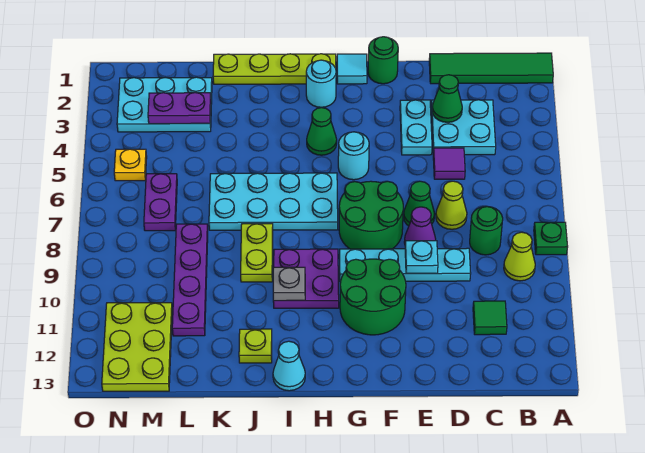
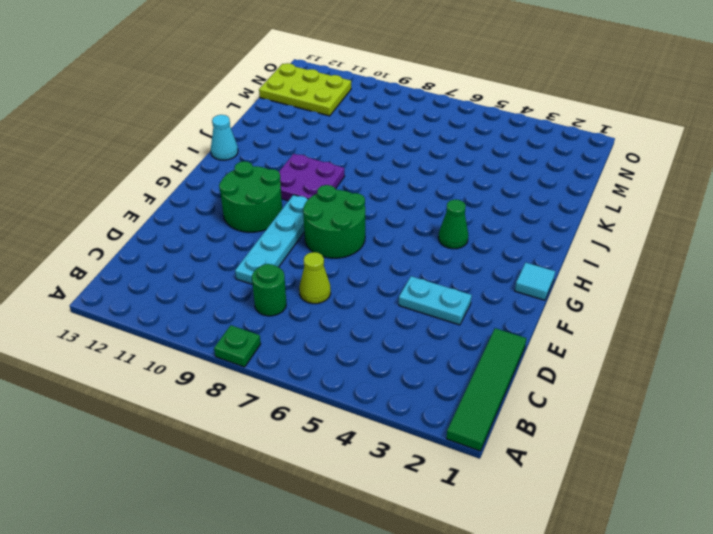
none -> lime cone B9 level 1
none -> cyan plate C3:D4 level 1
none -> green tile C11 level 1
none -> purple tile D5 level 1

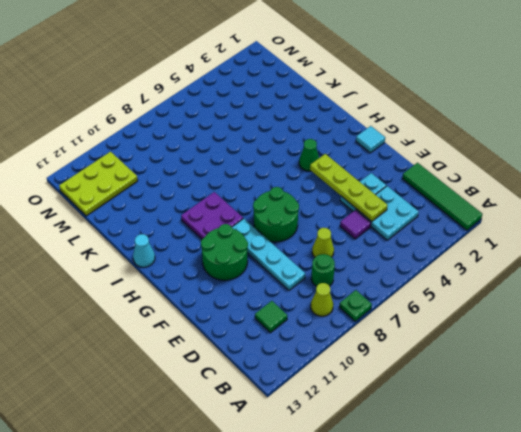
lime plate D4:G4 level 2 -> lime plate H1:K1 level 1
none -> green cone E7 level 1
none -> purple cone E8 level 1
none -> green round brick F1 level 1
none -> cyan round brick G5 level 1

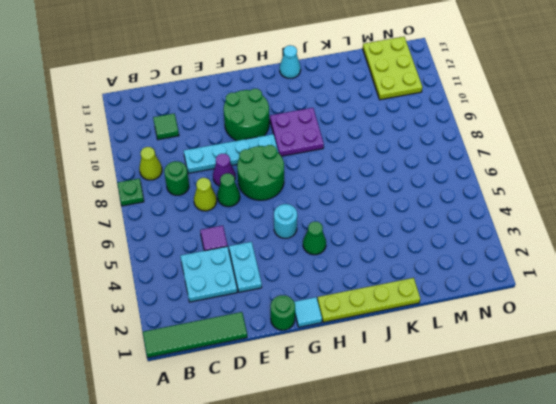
none -> cyan round brick H2 level 1
none -> cyan plate H6:K7 level 1
none -> lime plate J8:J9 level 1
none -> lime plate J12 level 1

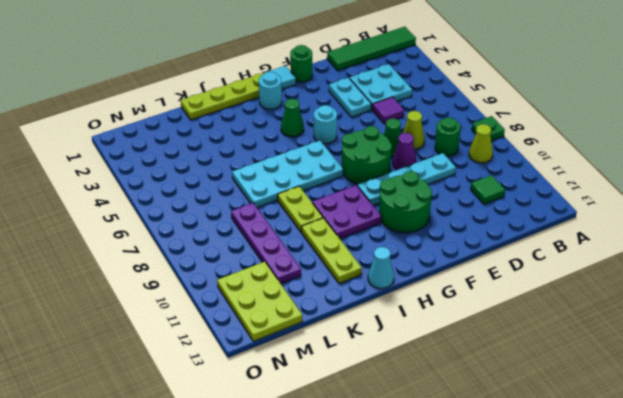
lime plate J10:J12 level 1 -> lime plate J12 level 1
none -> cyan plate L2:N3 level 1
none -> purple plate M6:M7 level 1
none -> yellow plate N5 level 1
none -> green cone D3 level 2

